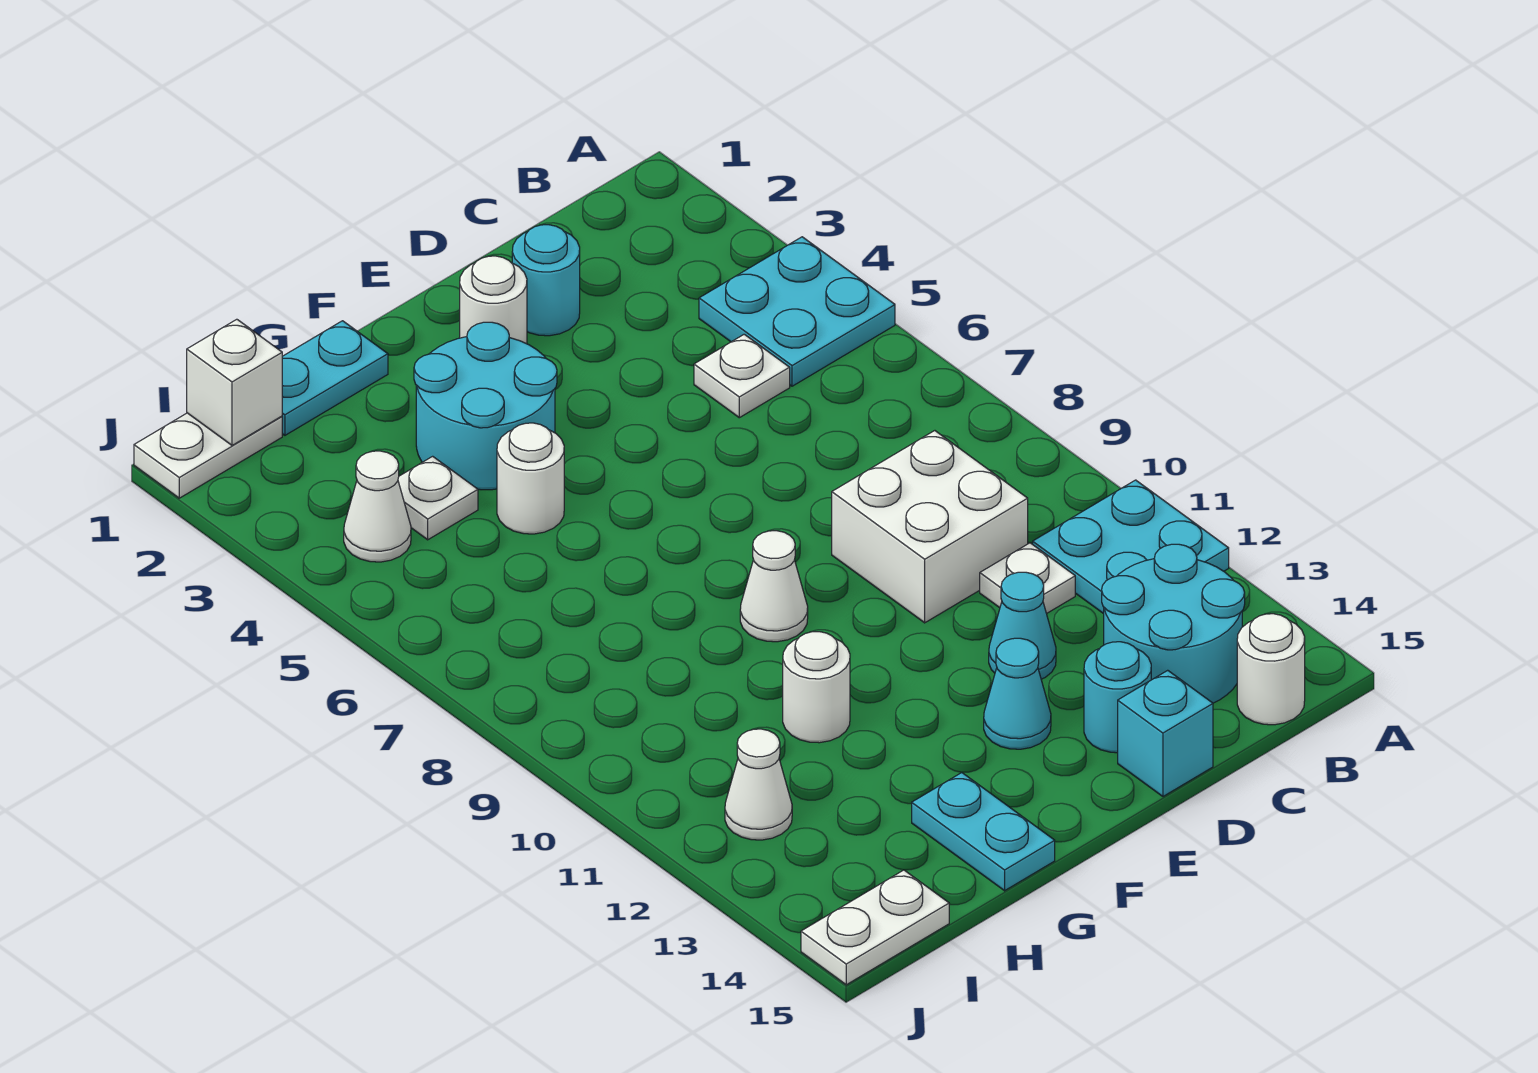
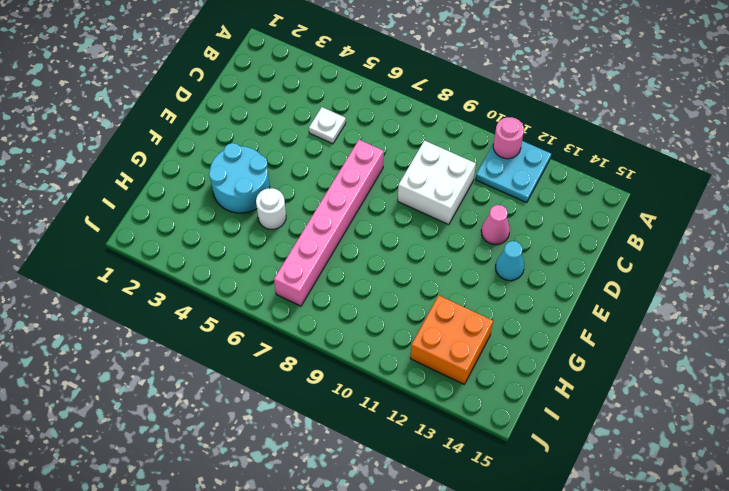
pink round brick A11 level 2 -> none
pink brick D7:I7 level 1 -> none
pink cone D12 level 1 -> cyan cone D12 level 1
orange brick H12:I13 level 1 -> white cone I12 level 1
none -> cyan plate A4:B5 level 1
none -> cyan round brick B13:C14 level 1
none -> white round brick B15 level 1

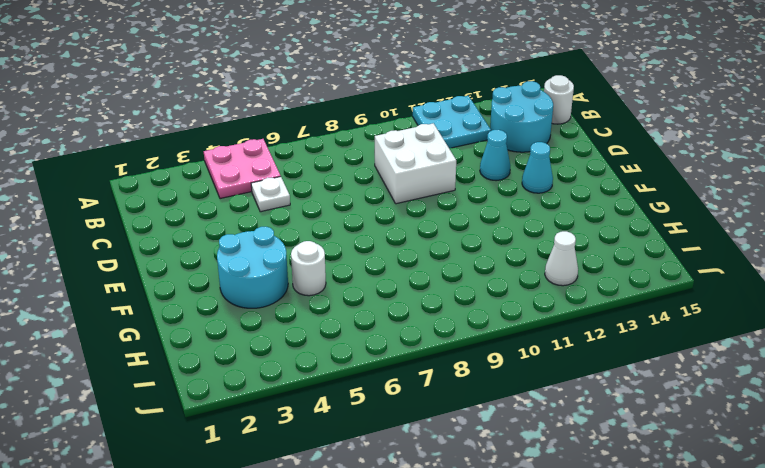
pink plate A4:B5 level 1 -> cyan plate A4:B5 level 1
none -> white plate C11 level 1
none -> cyan round brick D2 level 1
none -> cyan round brick D14 level 1

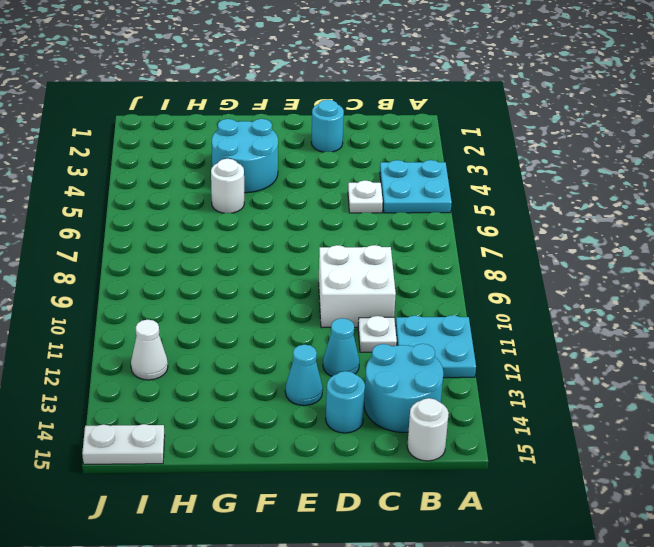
none -> cyan brick D15 level 1
none -> white round brick E2 level 1
none -> white cone F9 level 1

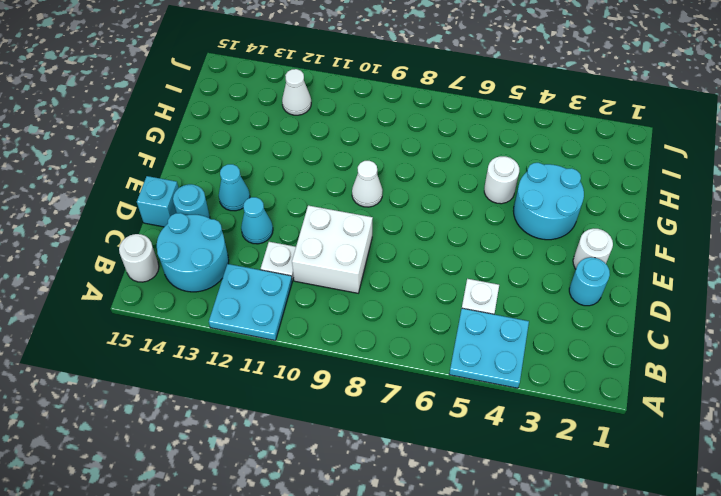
none -> cyan plate G1:H1 level 1
none -> white round brick G11 level 1
none -> cyan plate G14:G15 level 1

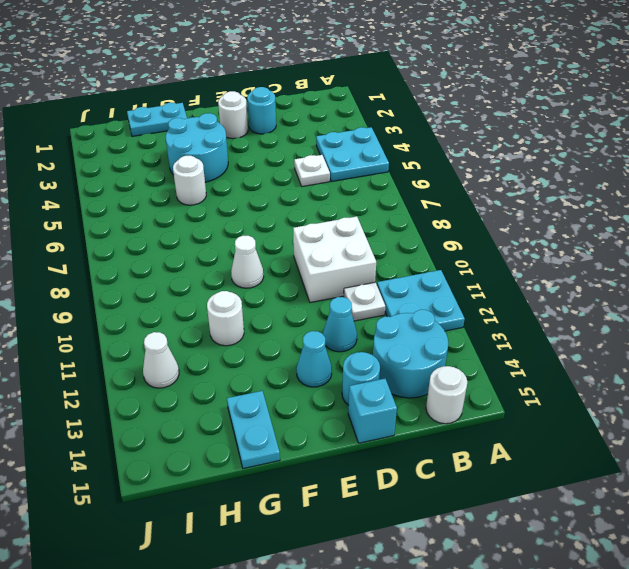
none -> white plate H4 level 1
none -> white plate I1:J1 level 1
none -> white cone I4 level 1

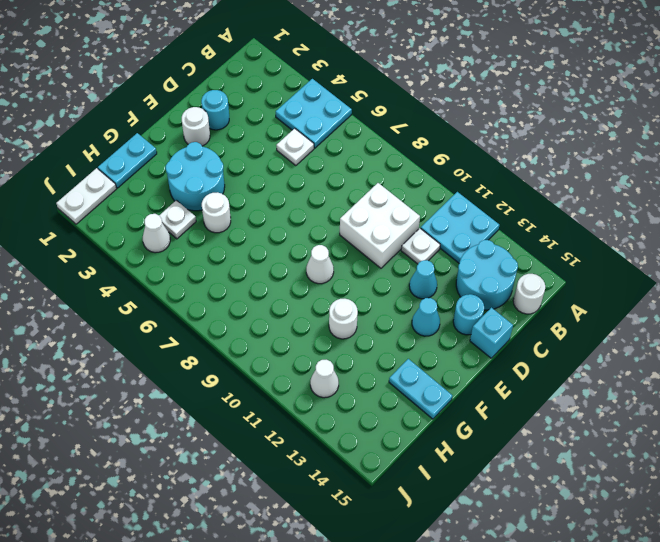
none -> white plate I15:J15 level 1
none -> white brick I1 level 2

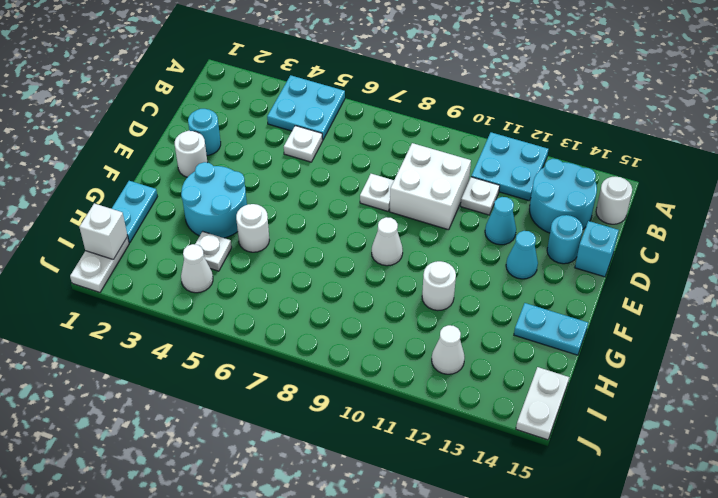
white plate D8 level 1 -> none

